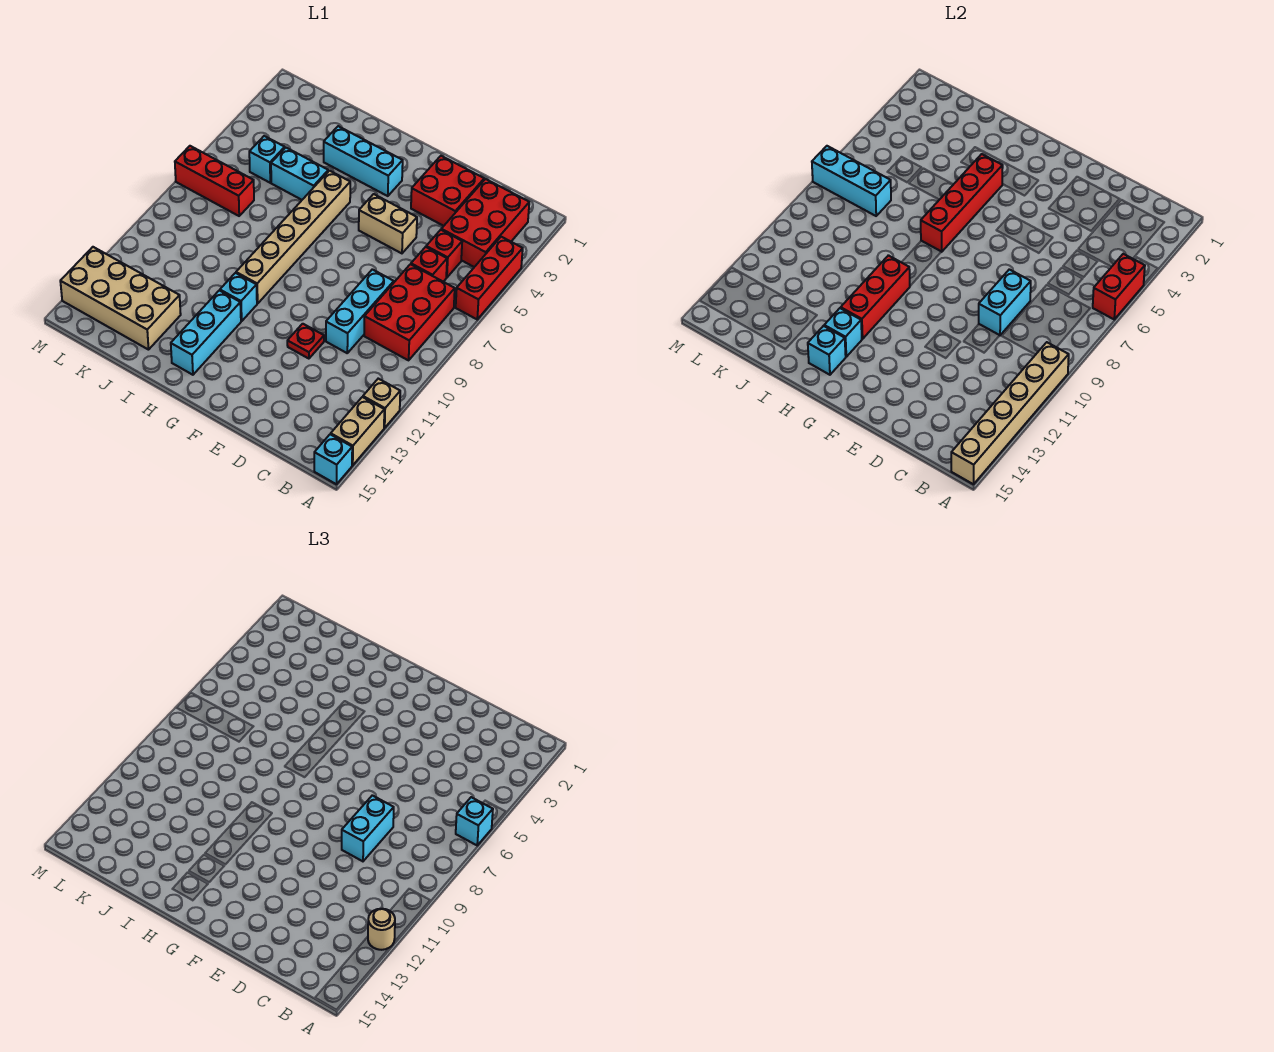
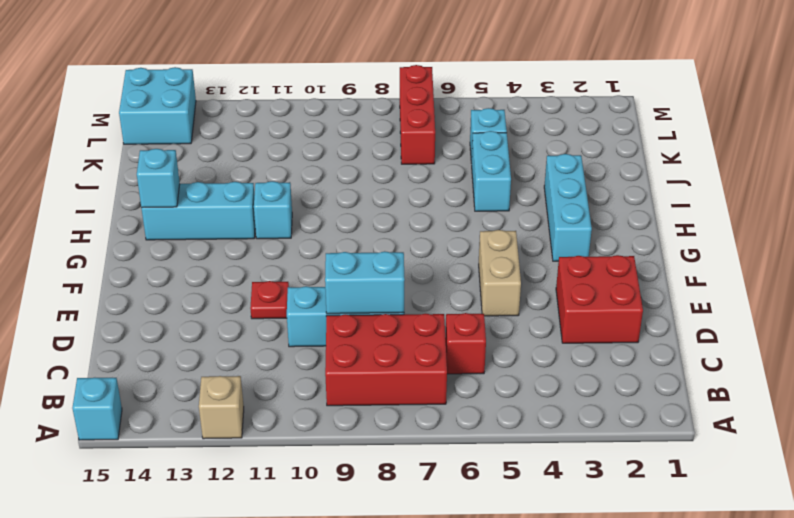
cyan brick L14:M15 level 1 -> tan brick J13:M14 level 1
none -> red brick A4:A6 level 1
none -> tan brick A13:A14 level 1
none -> red brick B2:C4 level 1
none -> red brick C5 level 1

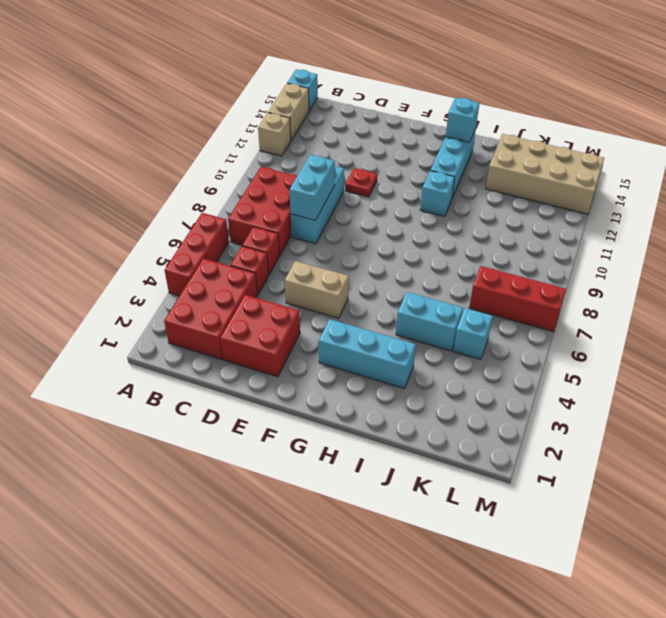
none -> tan brick H5:H10 level 1
none -> red brick A5:A6 level 2
none -> tan brick A10:A15 level 2
none -> red brick H4:H7 level 2

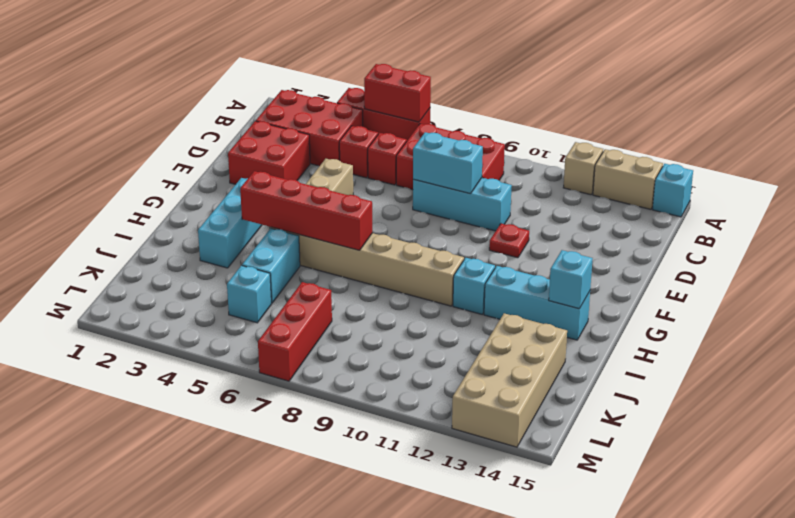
none -> tan brick A10:A15 level 2
none -> red brick H10:H12 level 2
none -> cyan brick H13 level 2
none -> cyan brick K7:M7 level 2

